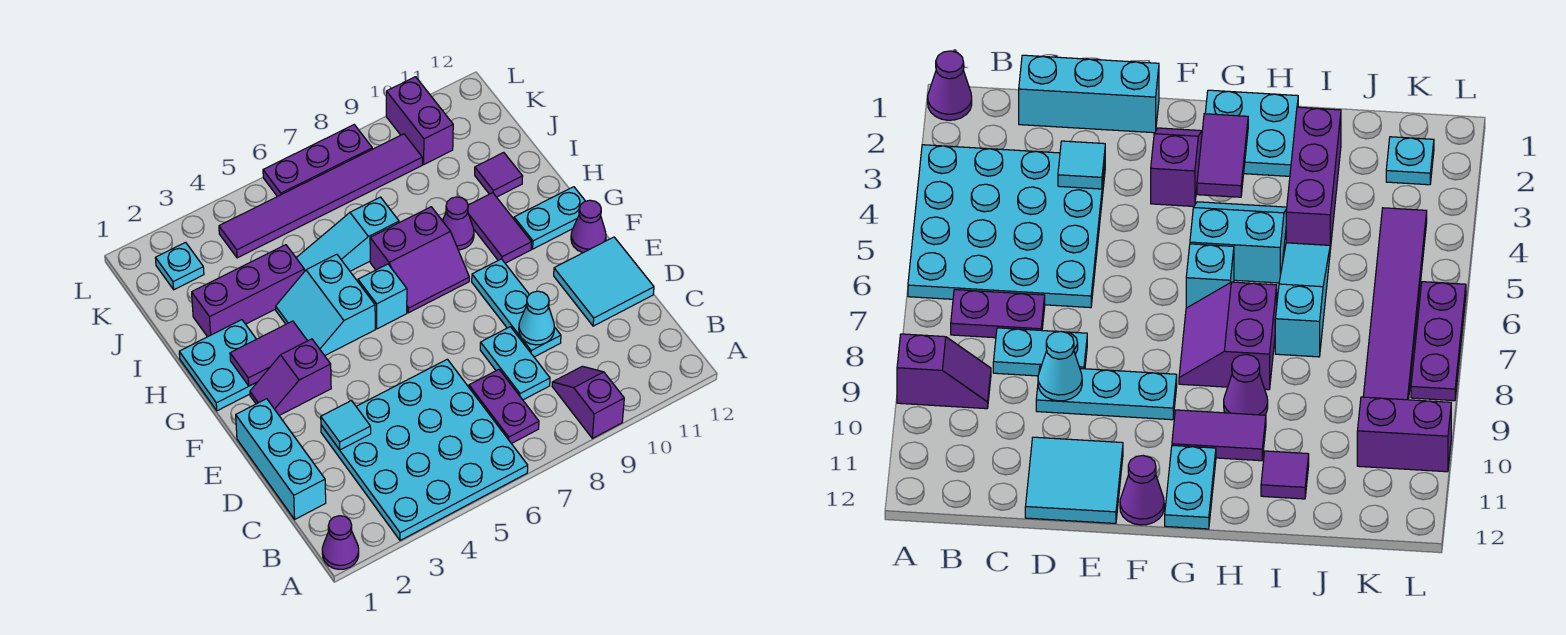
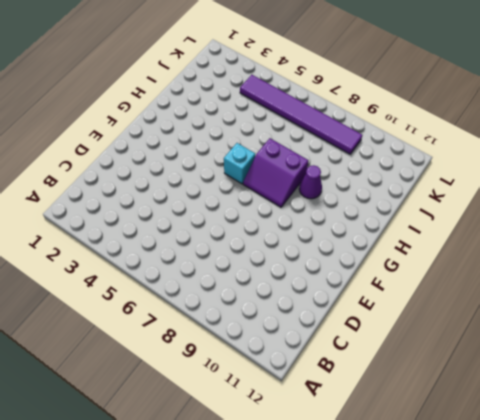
none -> purple cone A1 level 1
none -> cyan plate A3:D6 level 1
none -> purple slope A9:B9 level 1 top A

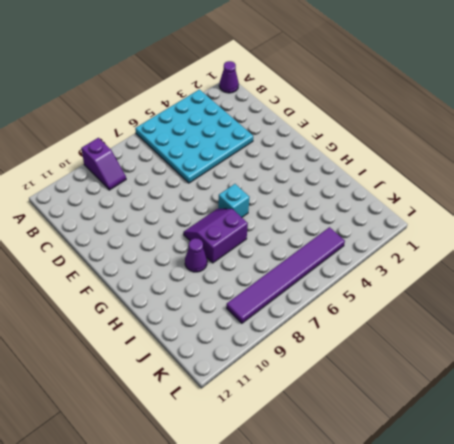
none -> purple plate B7:C7 level 1
none -> cyan brick C1:E1 level 1
none -> cyan plate C8:D8 level 1

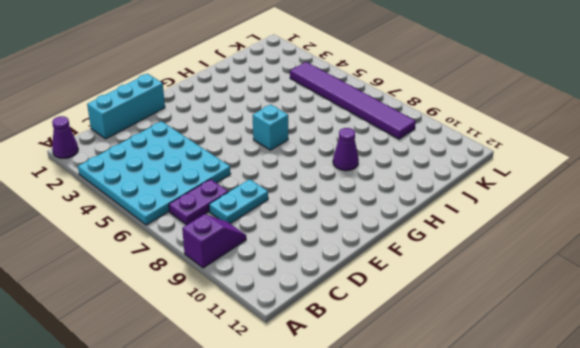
none -> cyan plate D9:F9 level 1
none -> cyan tile D11:E12 level 1
none -> purple slope F2:F3 level 1 top 3

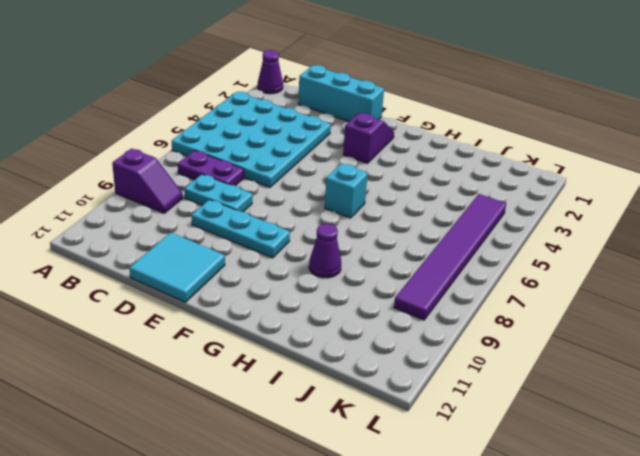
none -> purple cone F12 level 1
none -> cyan plate G1:H2 level 1
none -> cyan slope G4:H5 level 1 top 5

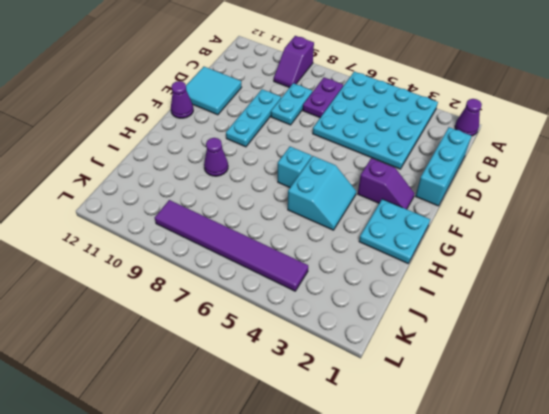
none -> purple slope G7:H8 level 1 top H
none -> purple tile G10:H10 level 1
none -> cyan plate G11:G12 level 1

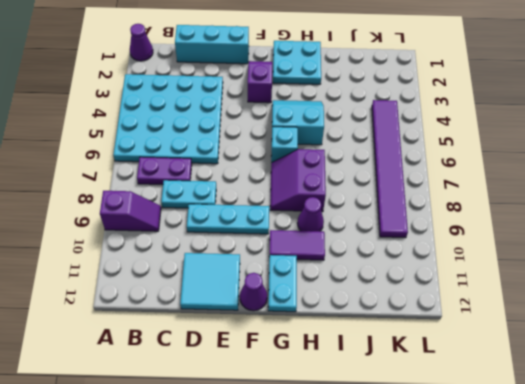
none -> purple brick I2:I4 level 1
none -> cyan slope I5:I7 level 1 top 7
none -> purple tile I11 level 1

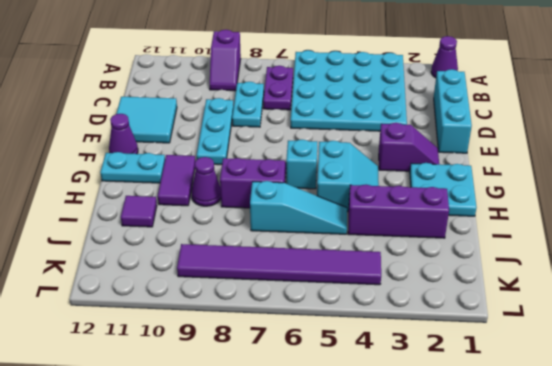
none -> cyan plate K2 level 1
none -> purple brick K10:L10 level 1
none -> purple plate L6:L8 level 1

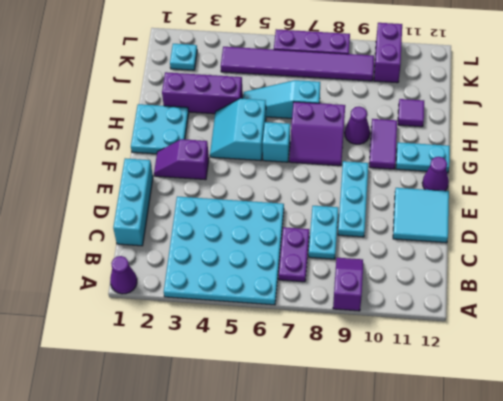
none -> cyan tile D3 level 2
none -> cyan cone D9 level 2
none -> purple tile G2:G3 level 2

